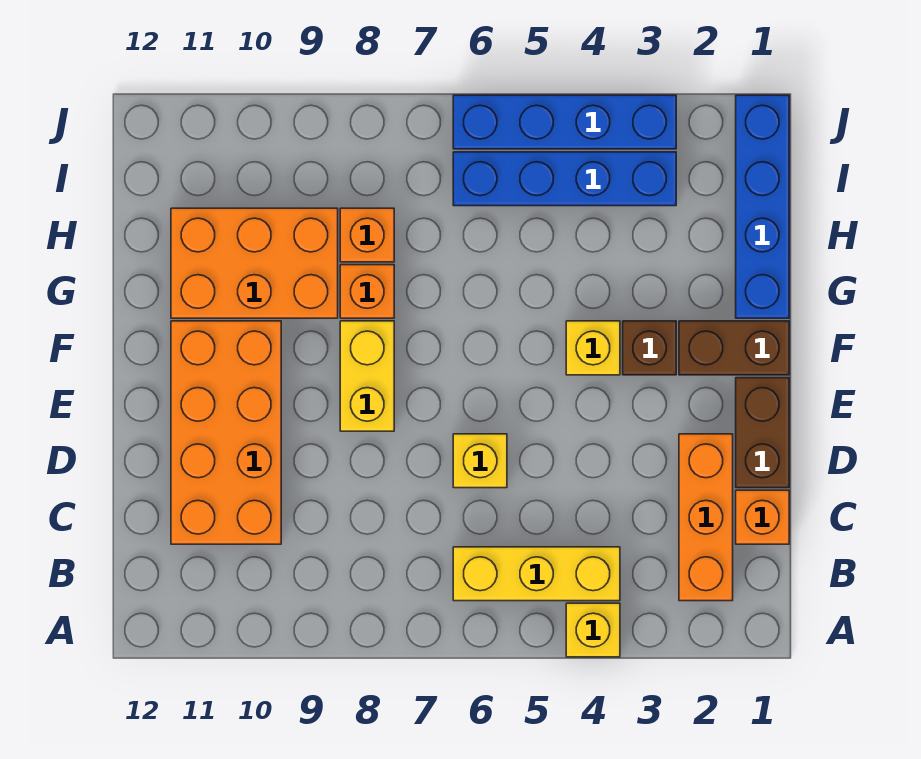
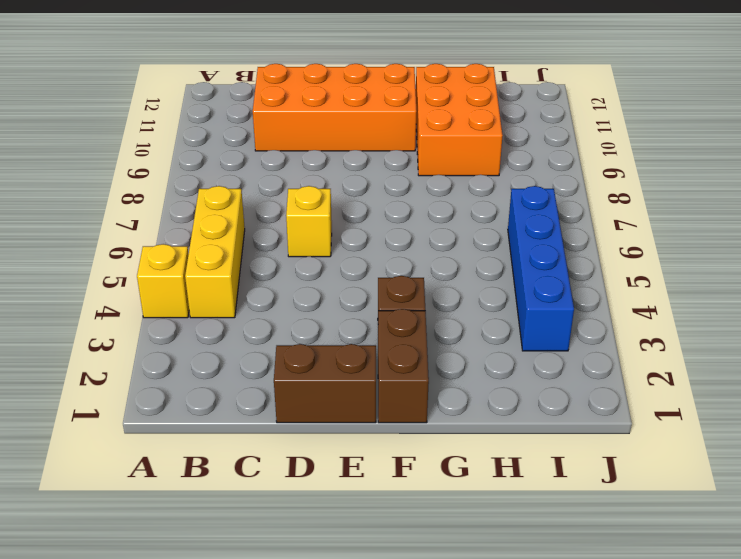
none -> orange brick B2:D2 level 1
none -> orange brick C1 level 1
none -> yellow brick E8:F8 level 1

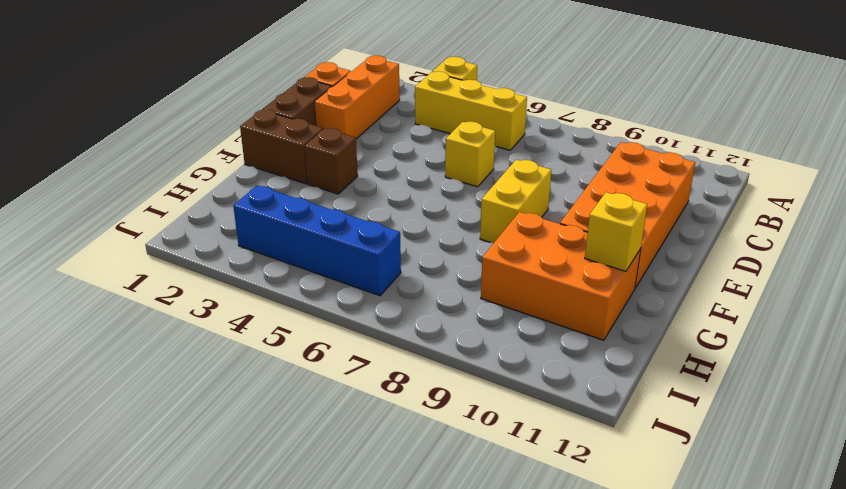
yellow brick G11 level 2 -> yellow brick F4 level 1
none -> blue brick G1:J1 level 1
none -> orange brick G8 level 1
none -> orange brick H8 level 1

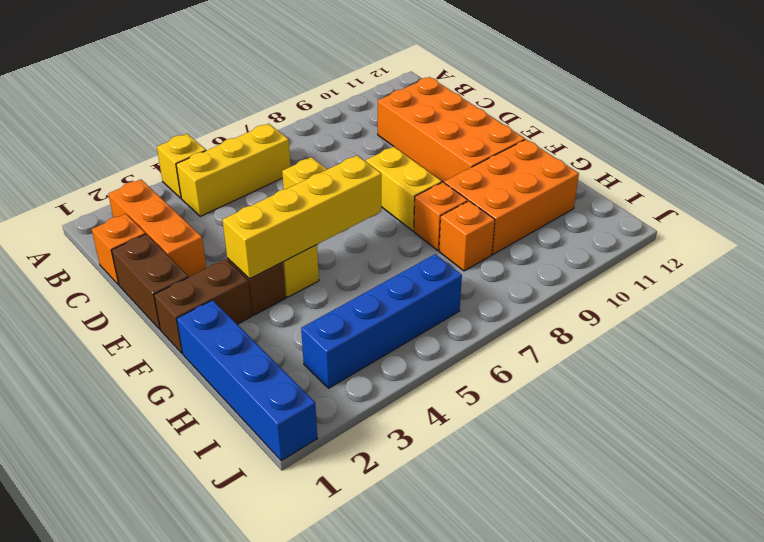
yellow brick F3:F6 level 2 -> none
none -> blue brick J3:J6 level 1

